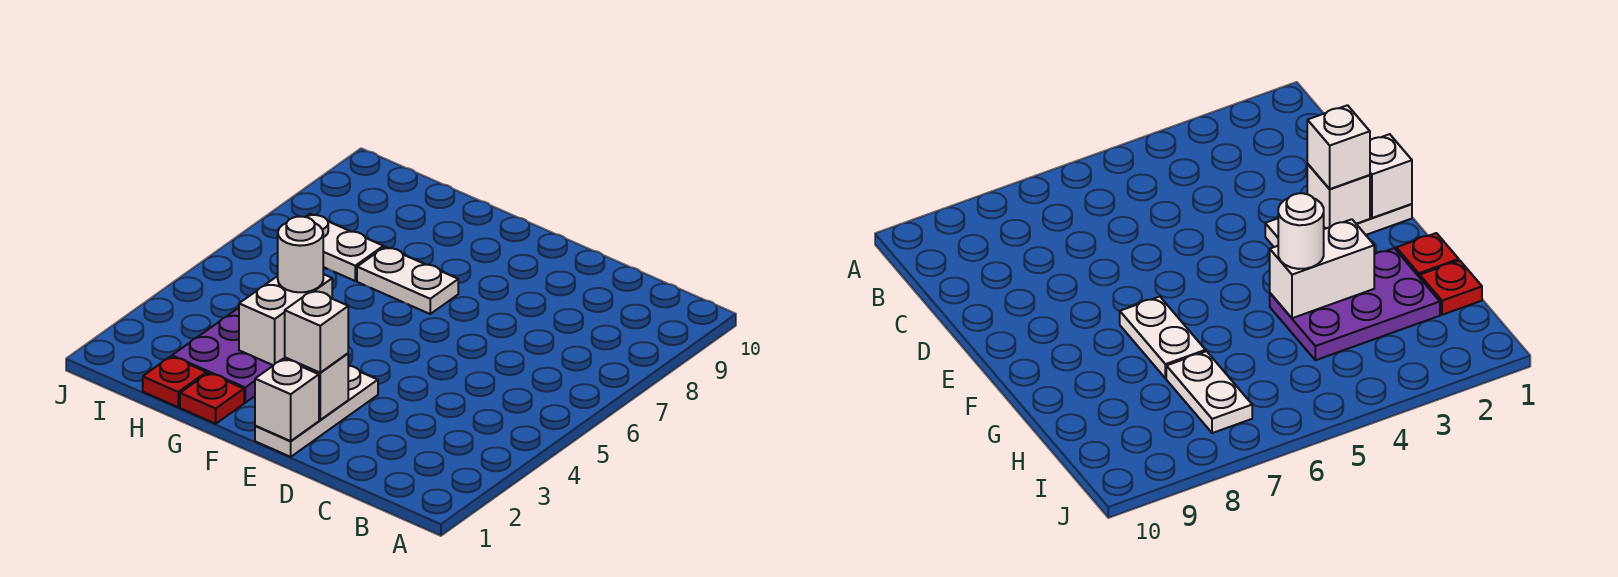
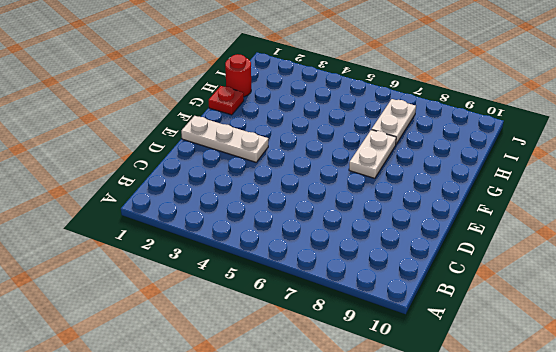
red round brick H1 level 1 -> red plate H1 level 1
none -> purple plate G2:H4 level 1
none -> white brick E1 level 2

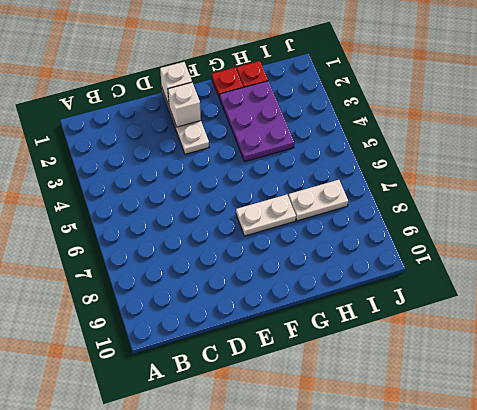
none -> white brick G3:G4 level 2
none -> white brick E2 level 3

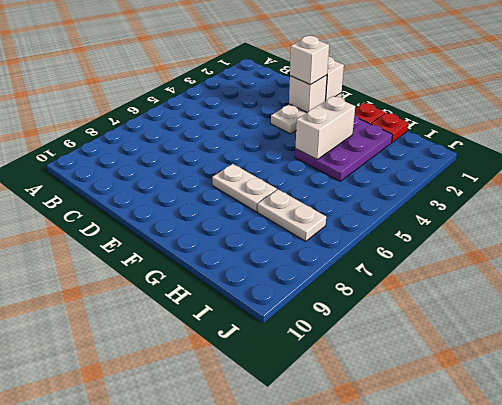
none -> white round brick G4 level 3

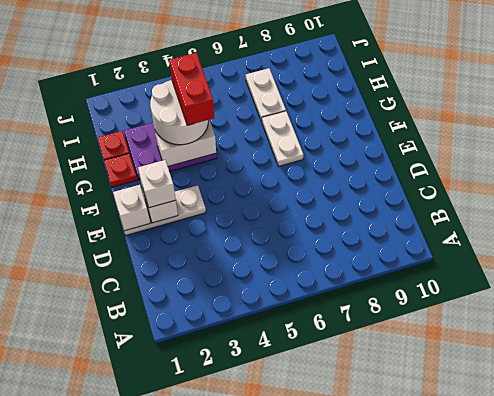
white round brick G3:H4 level 3 -> white round brick G4 level 3
red brick G4:H4 level 4 -> none

